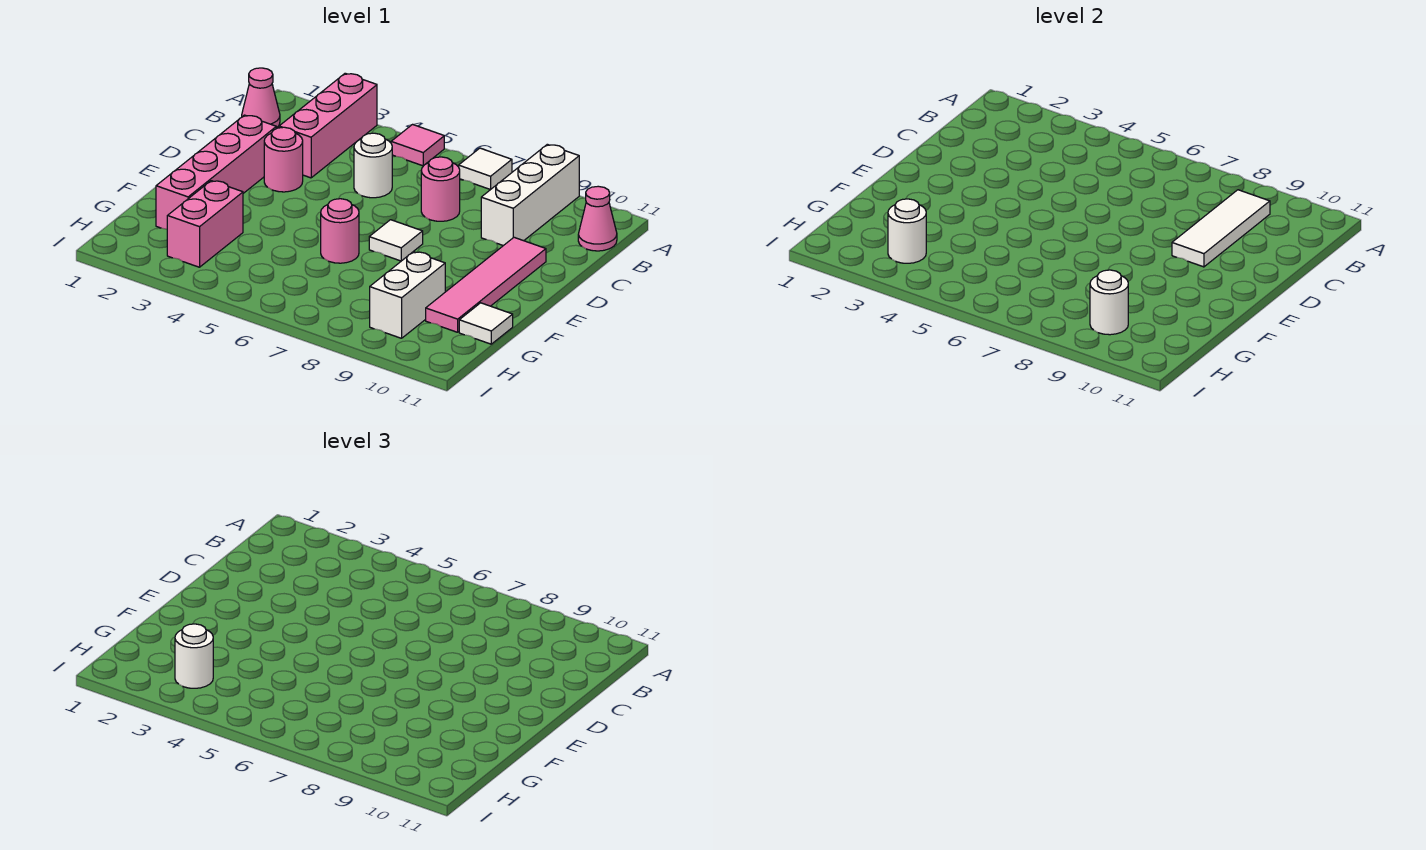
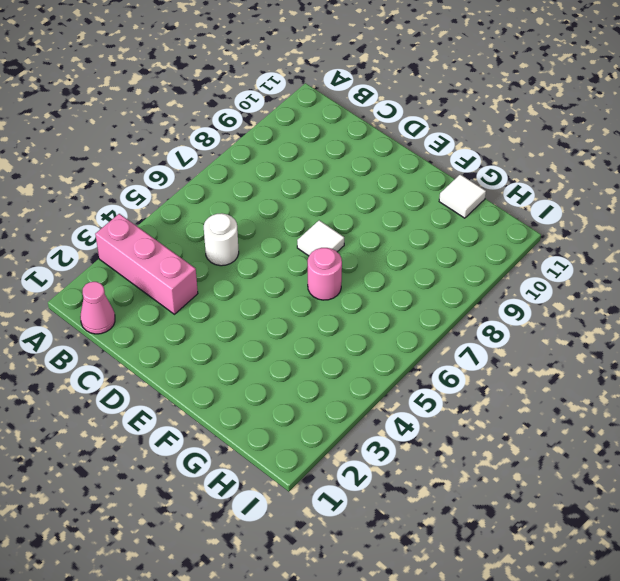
none -> pink tile A5 level 1
none -> white tile A7 level 1
none -> white brick A9:C9 level 1

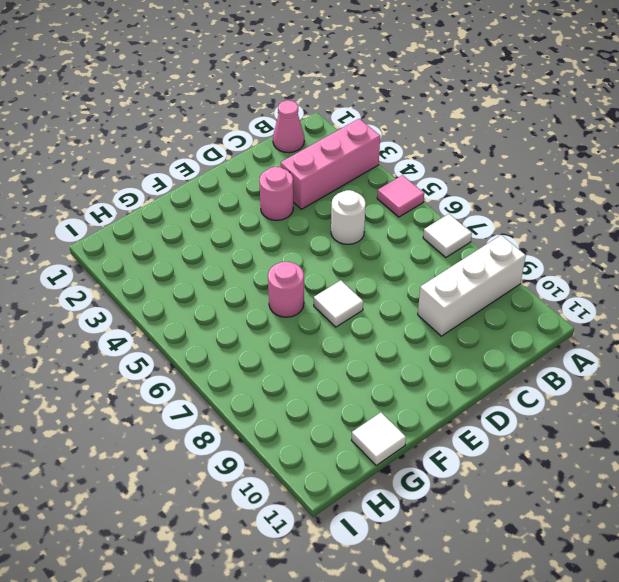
none -> pink cone B11 level 1
none -> pink round brick C7 level 1
none -> pink brick D2:G2 level 1

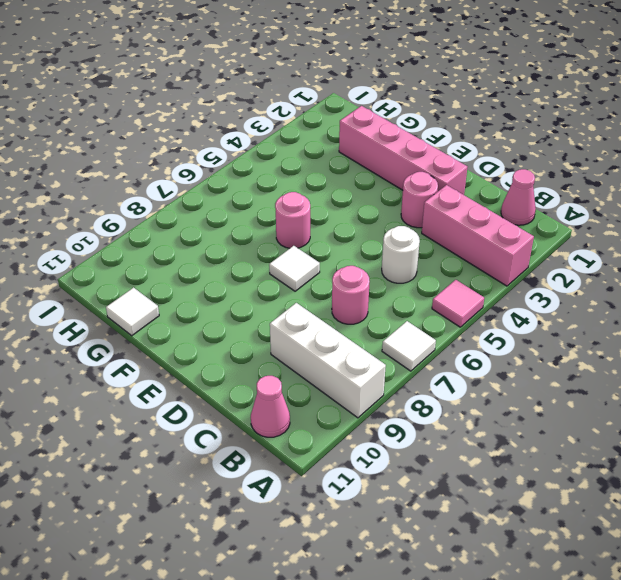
none -> pink tile D10:G10 level 1
none -> pink brick G3:H3 level 1
none -> white brick G9:H9 level 1

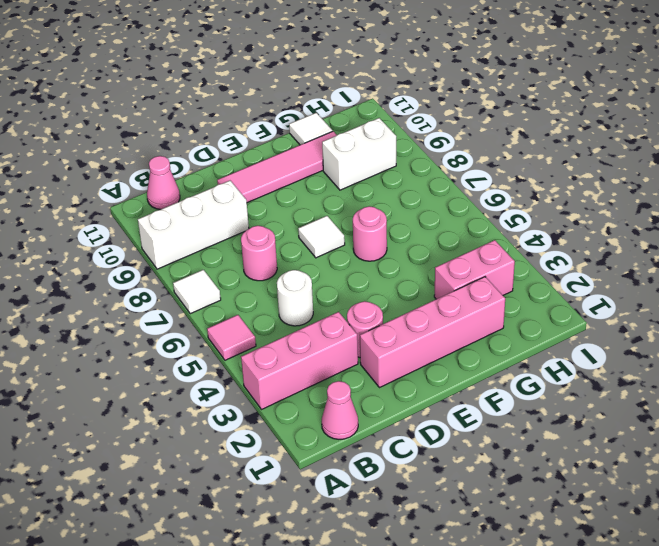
none -> white tile B9:D9 level 2
none -> white round brick H3 level 2
none -> white round brick H9 level 2

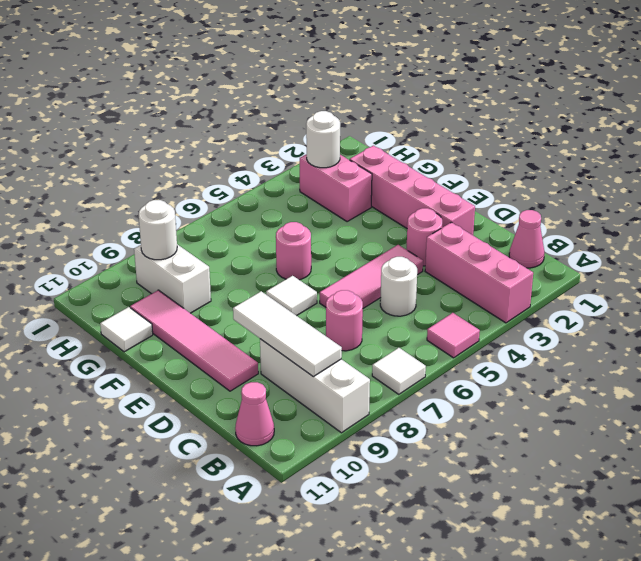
pink tile D4:D6 level 1 -> none
none -> white round brick H3 level 3

